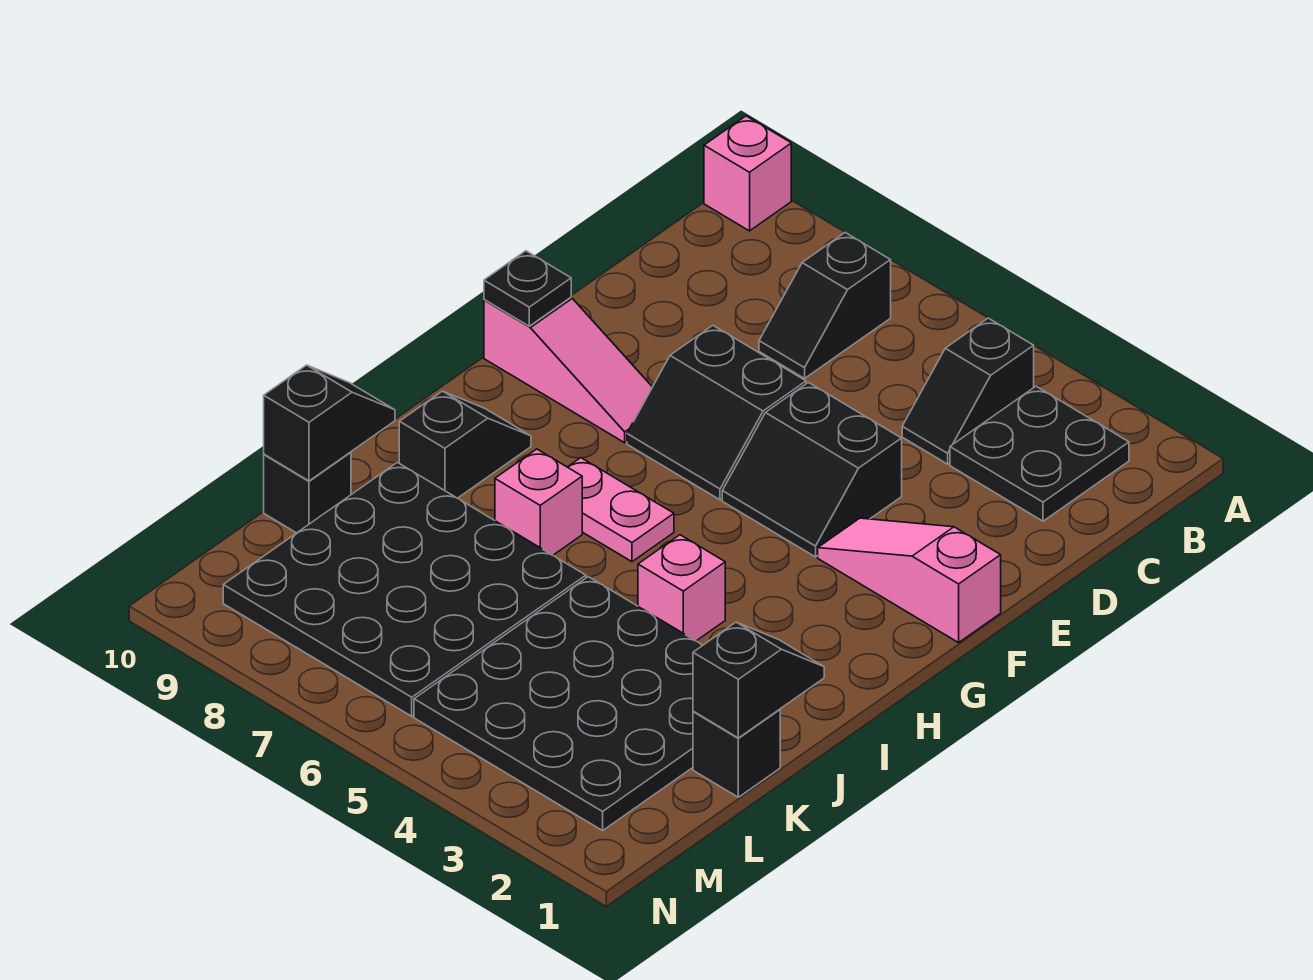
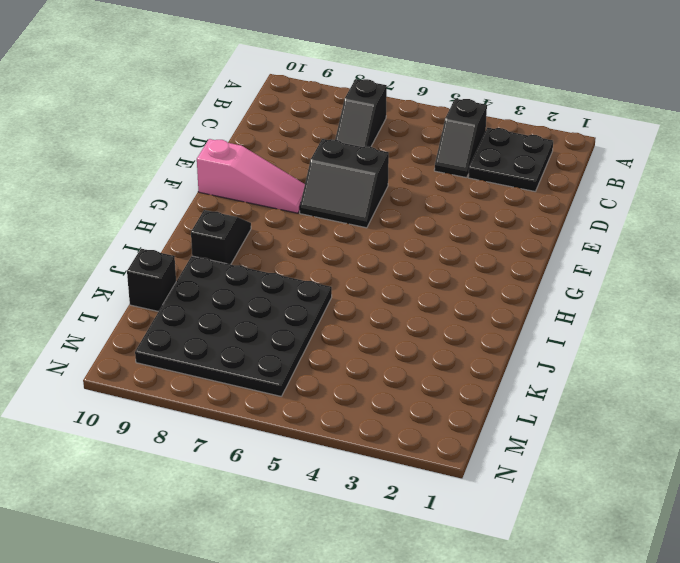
none -> pink brick A10 level 1
none -> black slope E4:F5 level 1 top E
none -> pink slope F1:F3 level 1 top 1

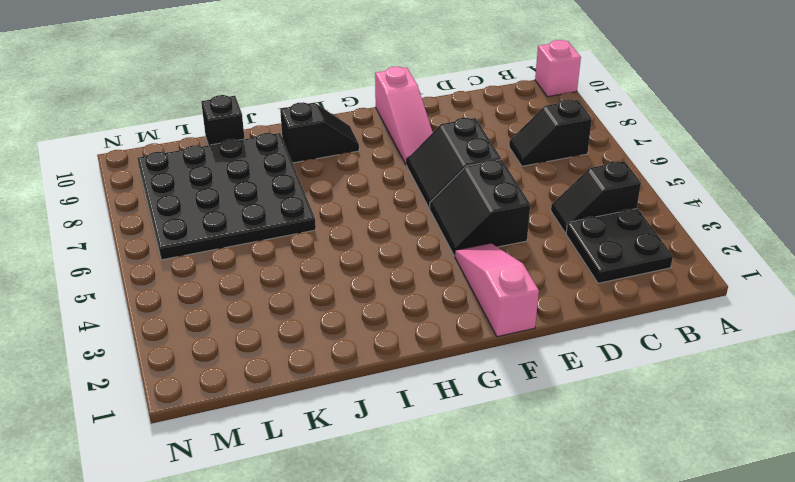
none -> pink plate H6:H7 level 1
none -> pink brick I4 level 1
none -> pink brick I7 level 1

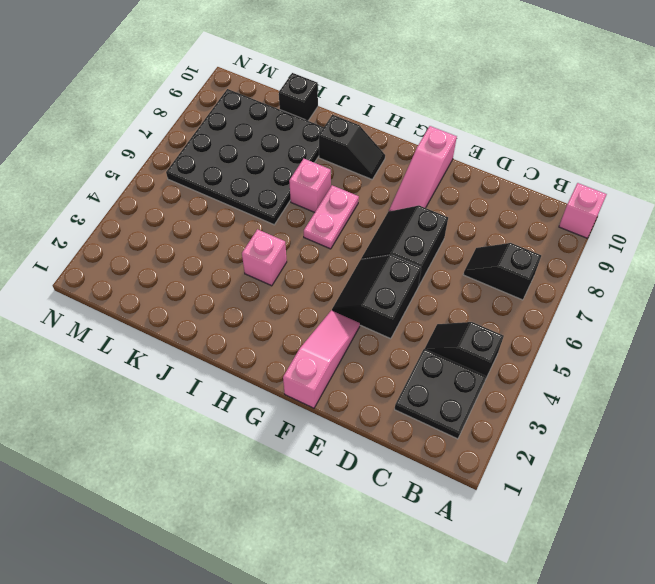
none -> black plate J2:M5 level 1
none -> black brick K1 level 1
none -> black plate F10 level 2

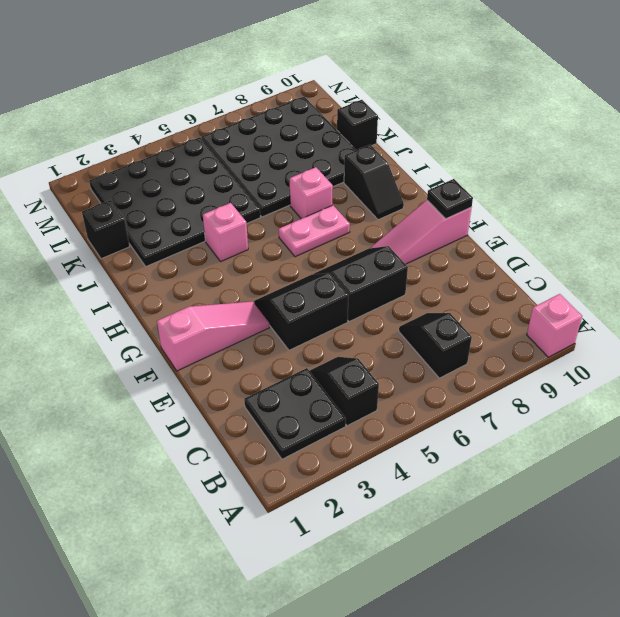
none -> black slope J1:K1 level 2 top K
none -> black slope J10:K10 level 2 top K

